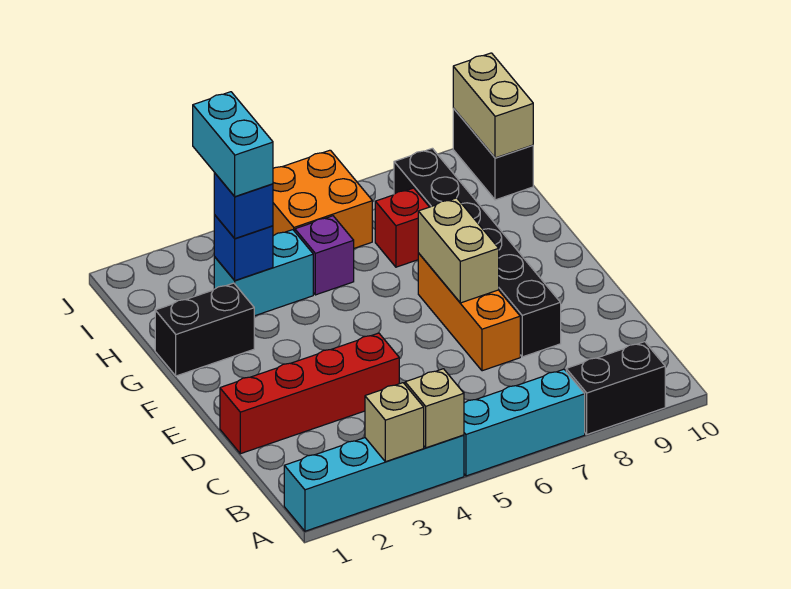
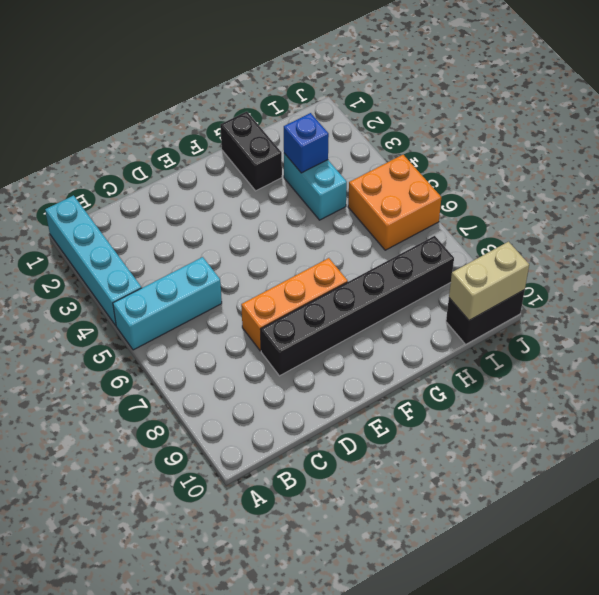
cyan brick A5:C5 level 1 -> cyan brick A5:A7 level 1
none -> black brick A8:A9 level 1
none -> red brick D1:D4 level 1
none -> purple brick H5 level 1

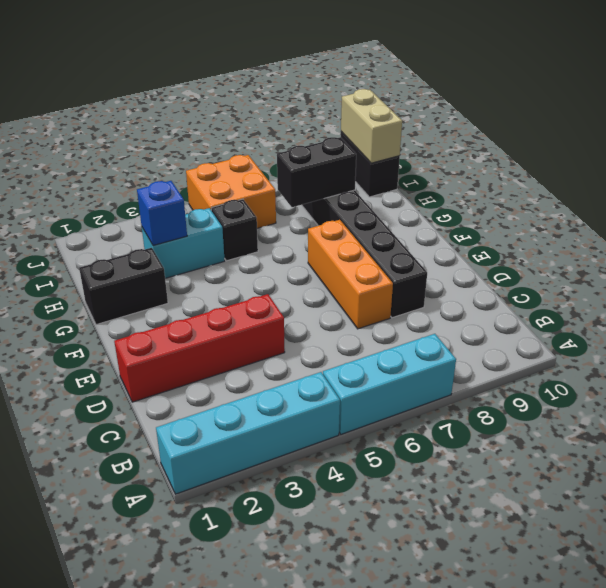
black brick H5 level 1 -> purple brick H5 level 1
black brick H7:H8 level 2 -> black brick A8:A9 level 1
none -> red brick H7 level 1
none -> tan brick A3 level 2
none -> tan brick A4 level 2

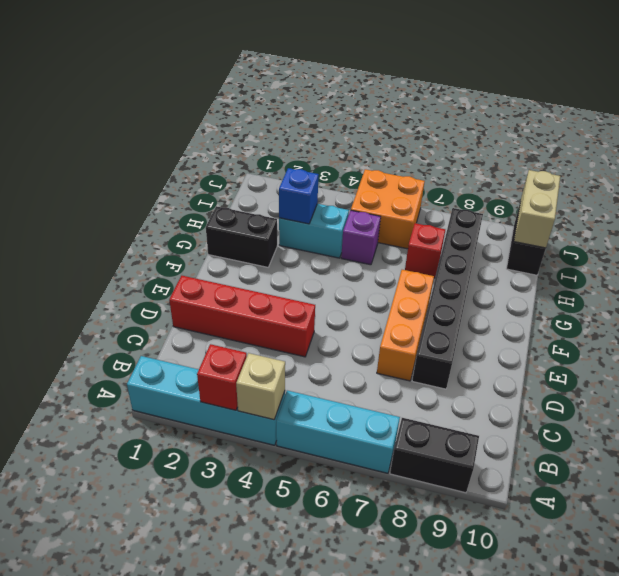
red brick A3 level 2 -> tan brick A3 level 2
none -> tan brick E7:F7 level 2
none -> blue brick H3 level 3
none -> cyan brick H3:I3 level 4

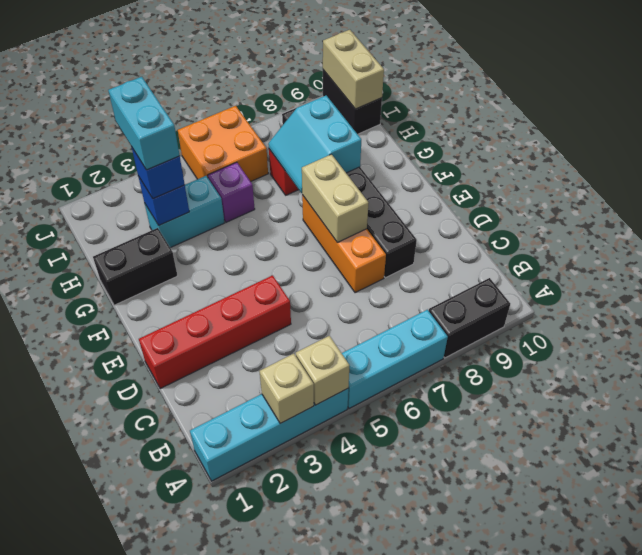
cyan slope G7:H8 level 2 top 8 -> none

